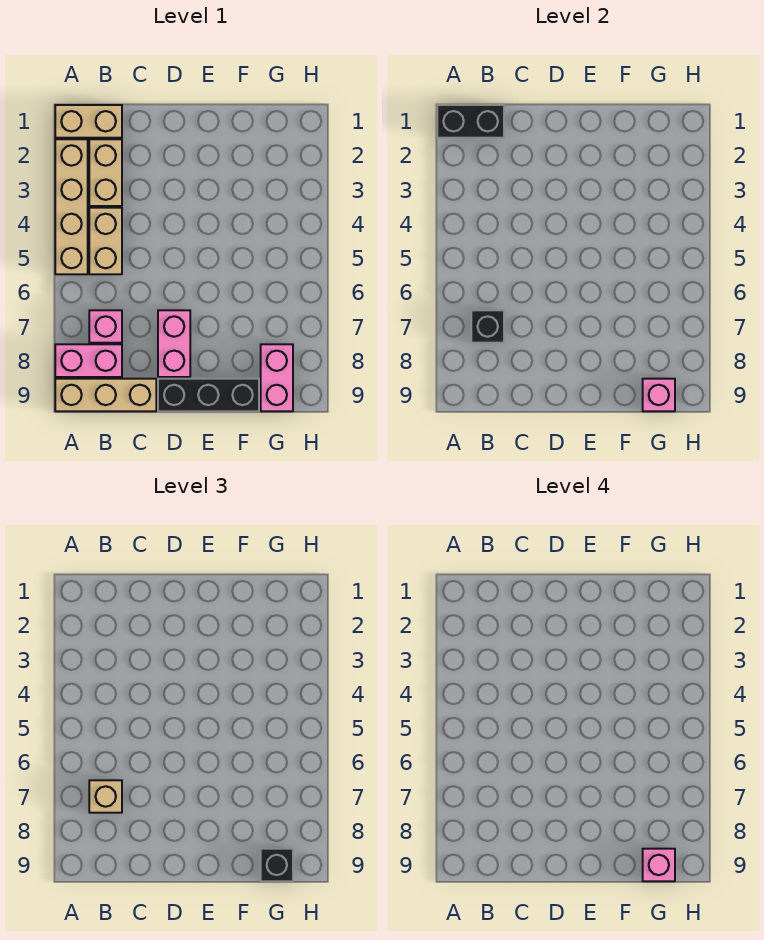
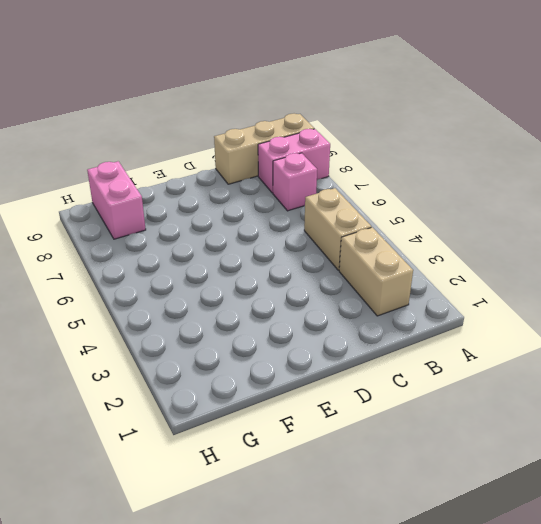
none -> tan brick A1:B1 level 1
none -> tan brick A2:A5 level 1
none -> pink brick D7:D8 level 1

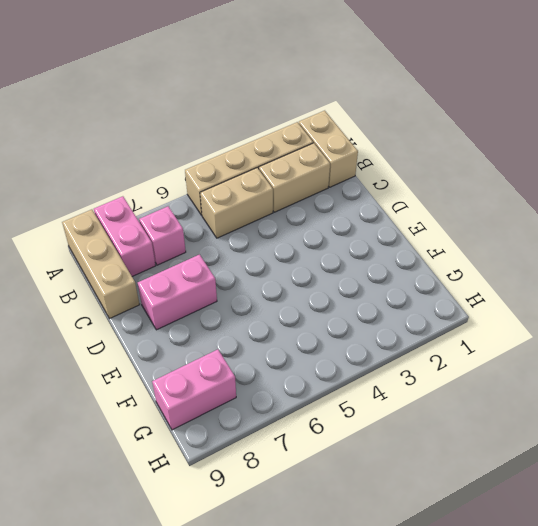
none -> black brick D9:F9 level 1
none -> black brick A1:B1 level 2
none -> black brick B7 level 2

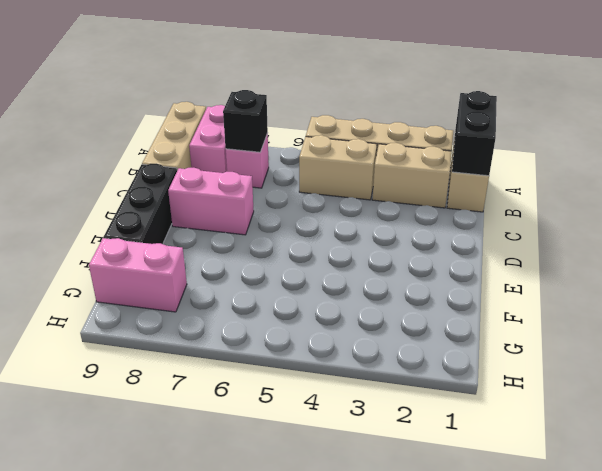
none -> pink brick G9 level 2
none -> tan brick B7 level 3
none -> black brick G9 level 3

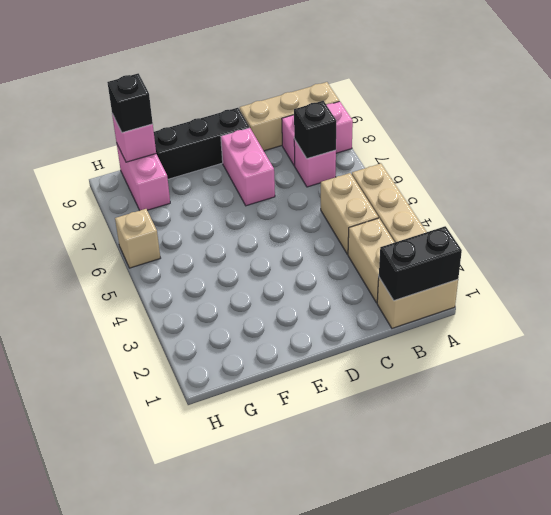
tan brick H6 level 1 -> tan brick B7 level 3
none -> pink brick G9 level 4

